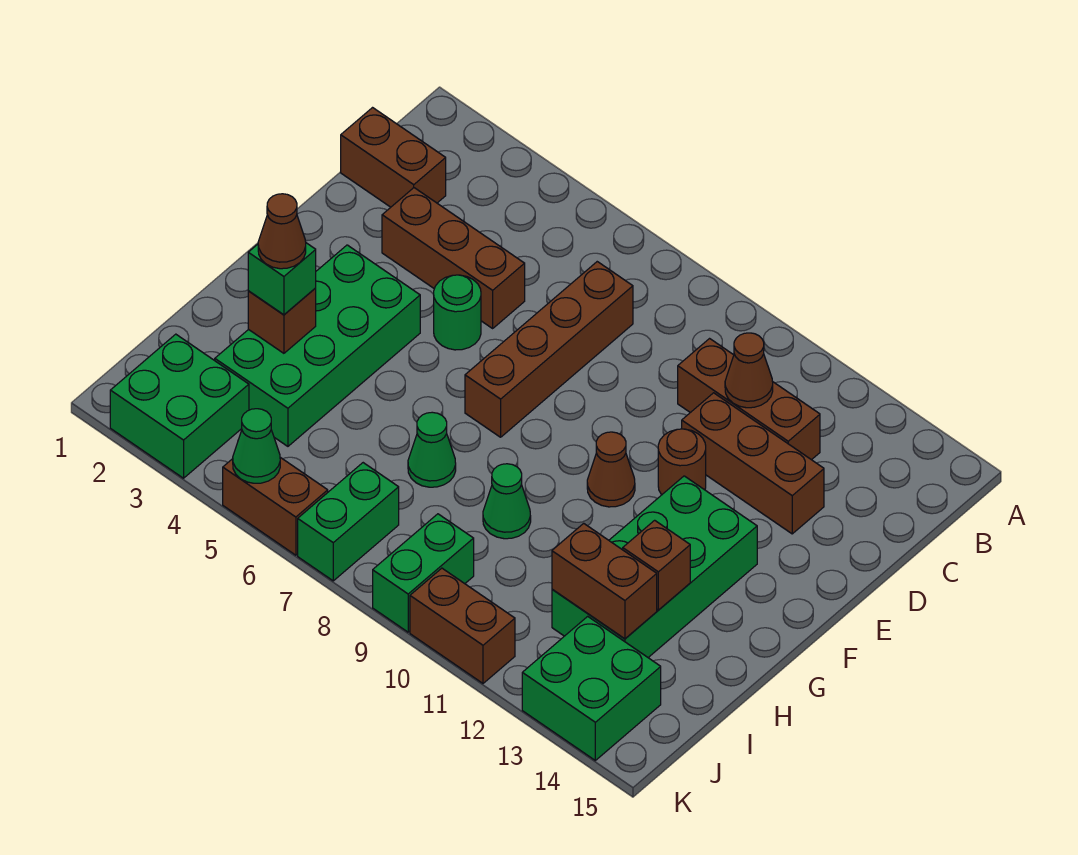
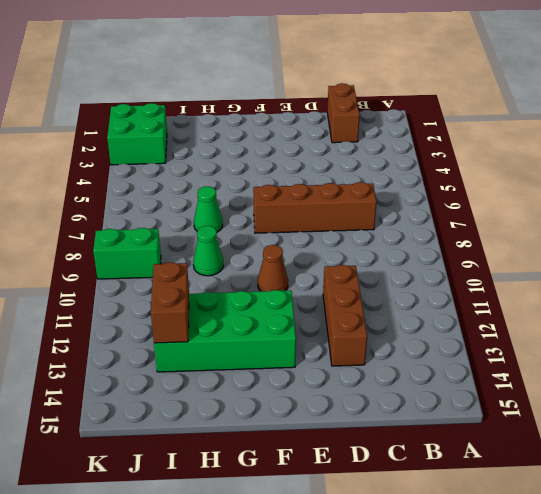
none -> brown brick C10:C12 level 1
none -> brown brick D3:D5 level 1
none -> green round brick E5 level 1

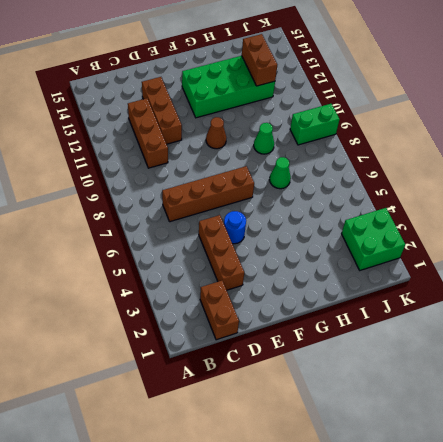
blue round brick E5 level 1 -> green round brick E5 level 1
none -> brown round brick E11 level 1
none -> green brick F3:I4 level 1
none -> green brick J7:K7 level 1

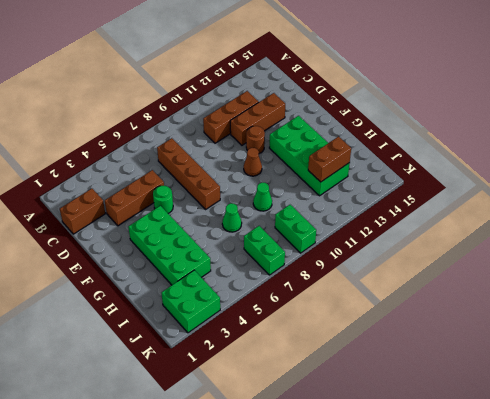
none -> green brick J13:K14 level 1
none -> brown brick K5:K6 level 1
none -> brown brick K10:K11 level 1

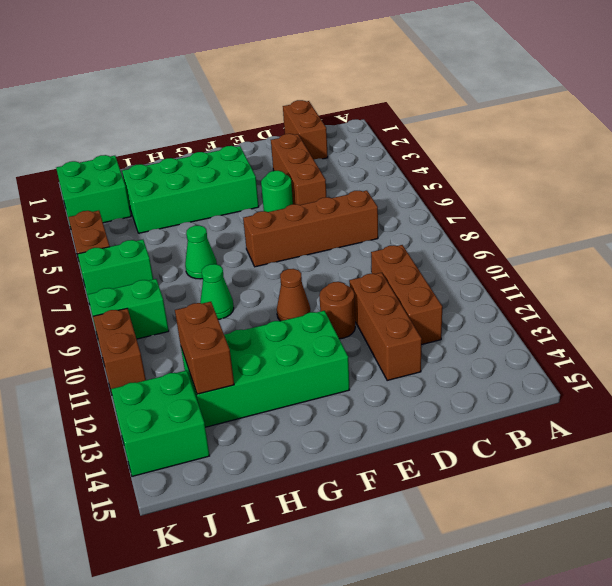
none -> brown cone C11 level 2
none -> brown brick H3 level 2
none -> brown brick H13 level 2

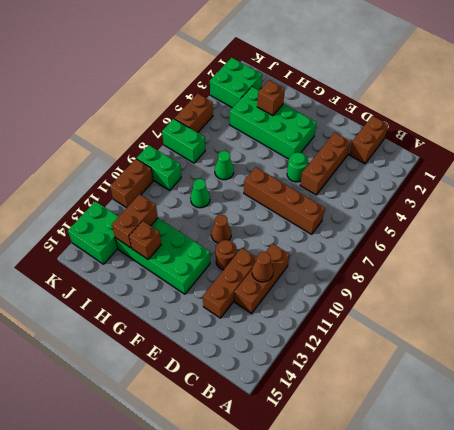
none -> green cone K5 level 2
none -> green brick H3 level 3
none -> brown cone H3 level 4

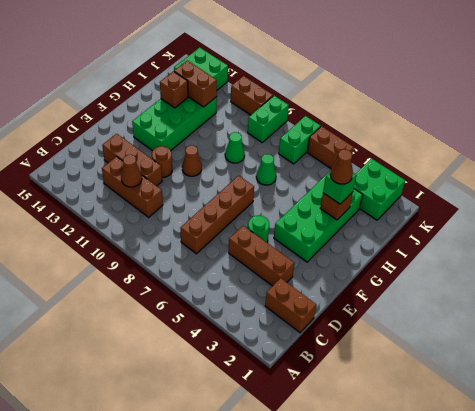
none -> green cone K5 level 2

